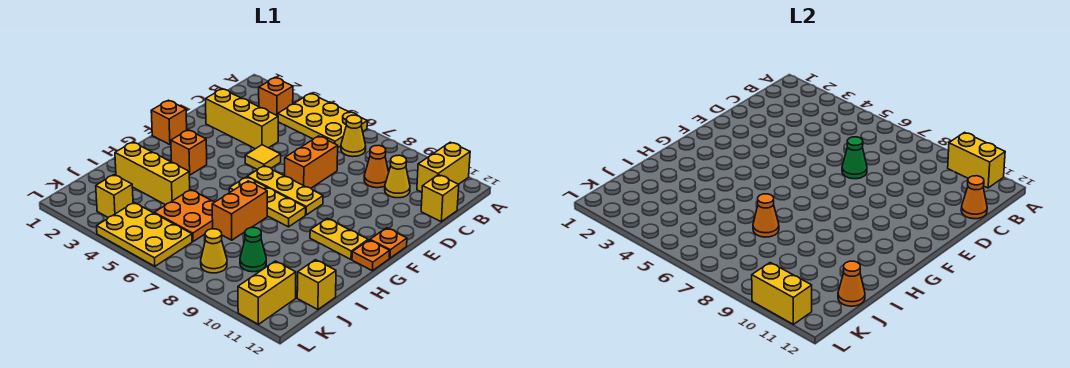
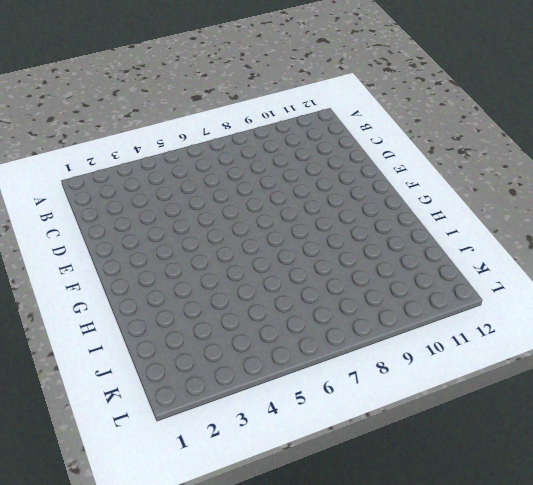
none -> yellow plate A4:B6 level 1
none -> yellow brick A11:B11 level 1
none -> orange brick B3 level 1
none -> yellow cone B7 level 1

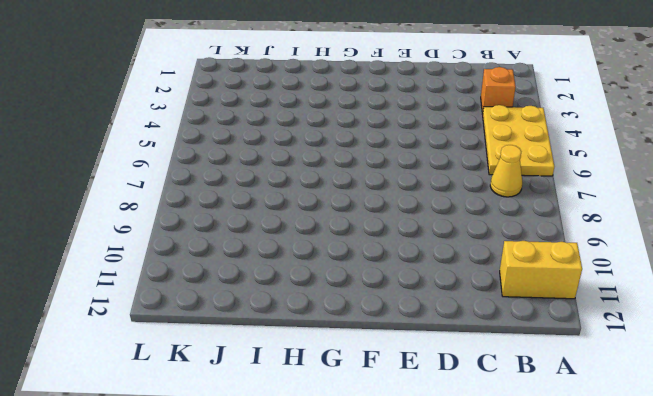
none -> orange cone C9 level 1
none -> yellow cone C10 level 1
none -> yellow brick C12 level 1
none -> yellow brick D2:D4 level 1

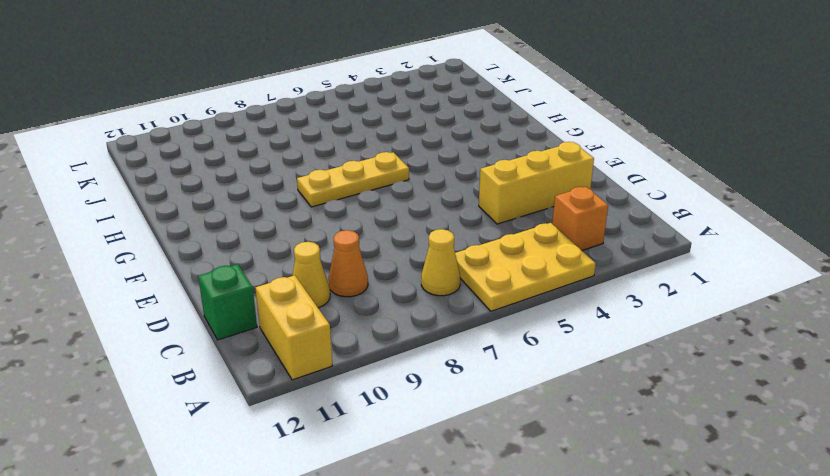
green brick C12 level 1 -> yellow brick C12 level 1
none -> orange brick D7:E7 level 1
none -> yellow tile E5 level 1
none -> orange brick F1 level 1
none -> yellow plate F6:F8 level 1

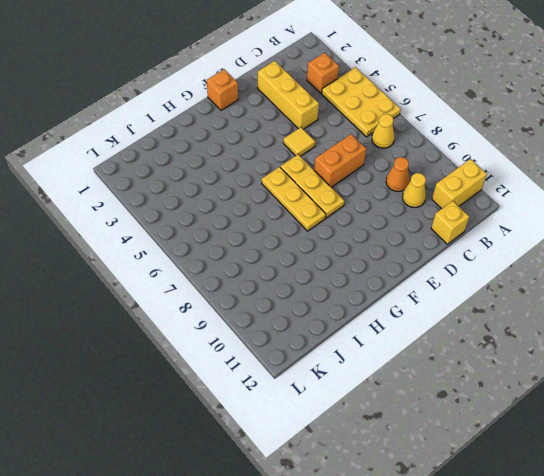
none -> orange plate F12 level 1
none -> orange brick G3 level 1
none -> yellow plate G10:G11 level 1
none -> orange plate G12 level 1

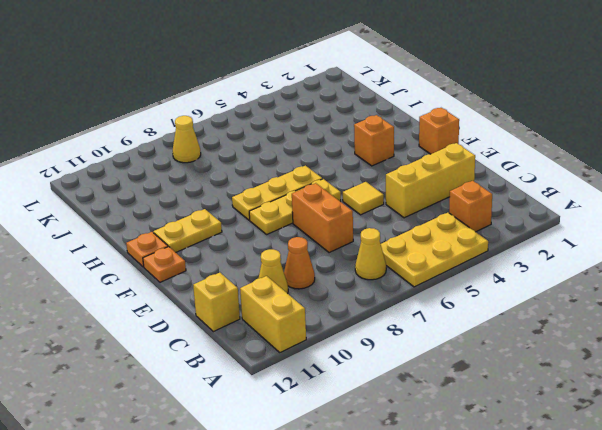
none -> orange brick H7:I7 level 1
none -> yellow brick I2:I4 level 1
none -> orange plate I5:J6 level 1
none -> green cone J9 level 1

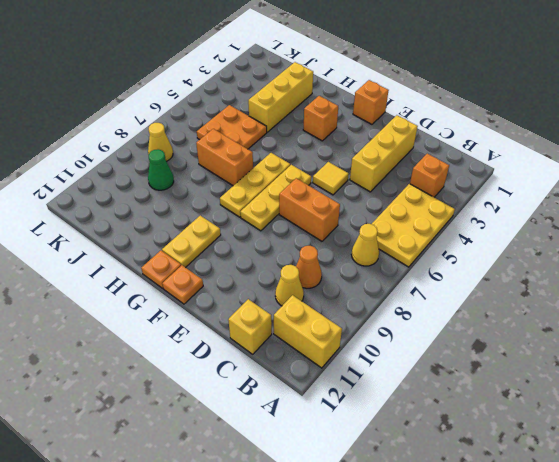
none -> yellow brick J12 level 1
none -> yellow brick K3 level 1
none -> yellow plate K4:L6 level 1
none -> yellow brick K11:L11 level 1

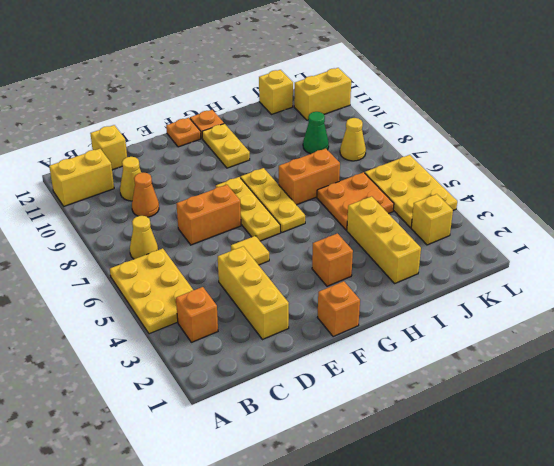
none -> yellow brick A10:A11 level 2
none -> orange cone C12 level 2
none -> green cone D7 level 2
none -> orange cone I7 level 2

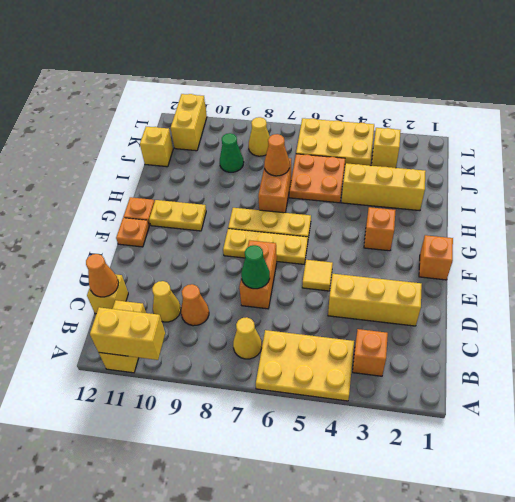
none -> orange cone J12 level 2
none -> yellow brick L10:L11 level 2

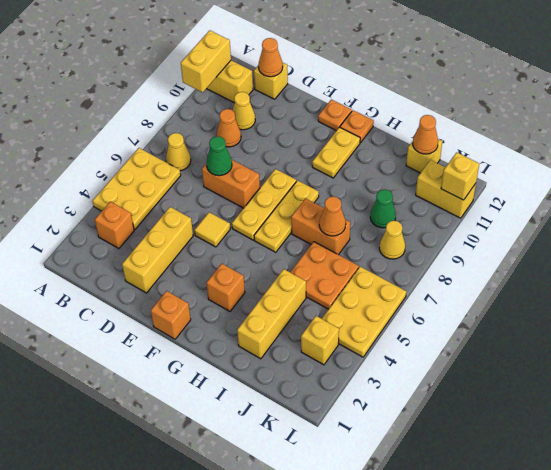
yellow brick L11 level 2 -> yellow brick L10:L11 level 2

